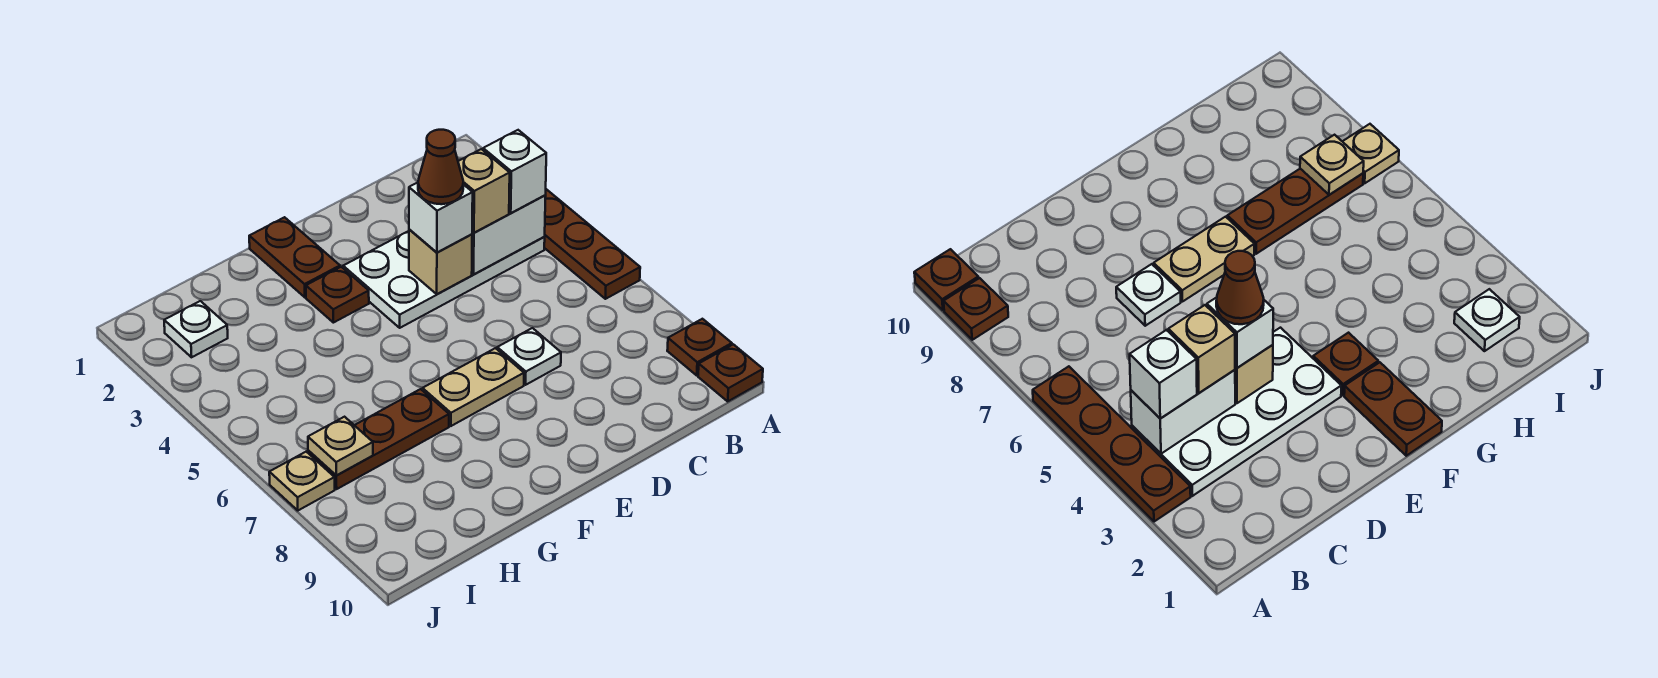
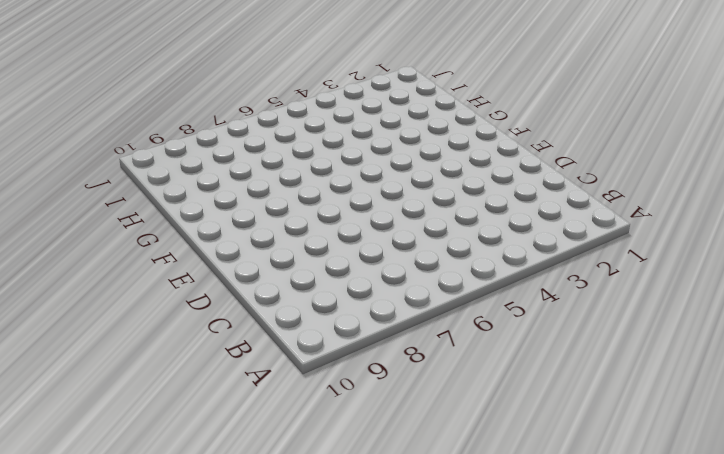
none -> brown plate A3:A6 level 1
none -> brown plate A9 level 1
none -> brown plate A10 level 1

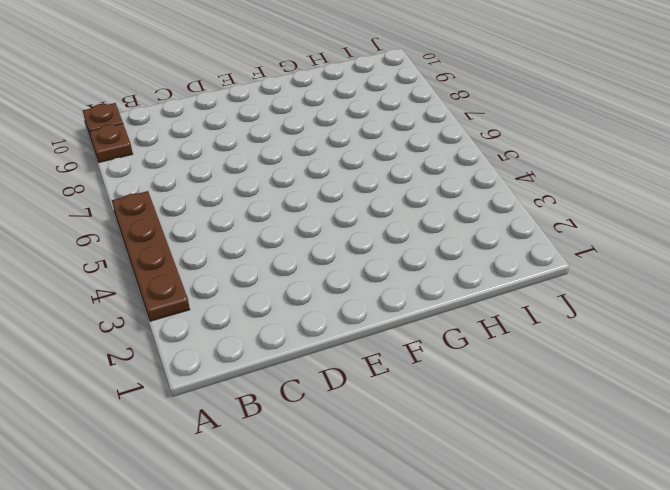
none -> white plate B3:E4 level 1
none -> white plate D7 level 1
none -> tan plate E7:F7 level 1

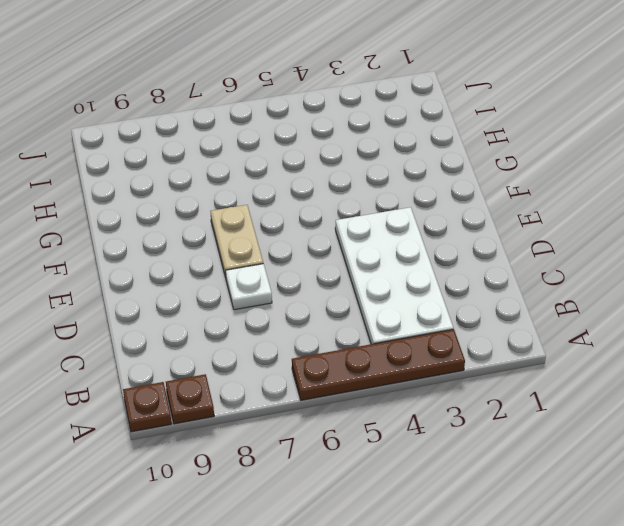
none -> brown plate F1:F2 level 1
none -> brown plate F3 level 1
none -> brown plate G7:I7 level 1

